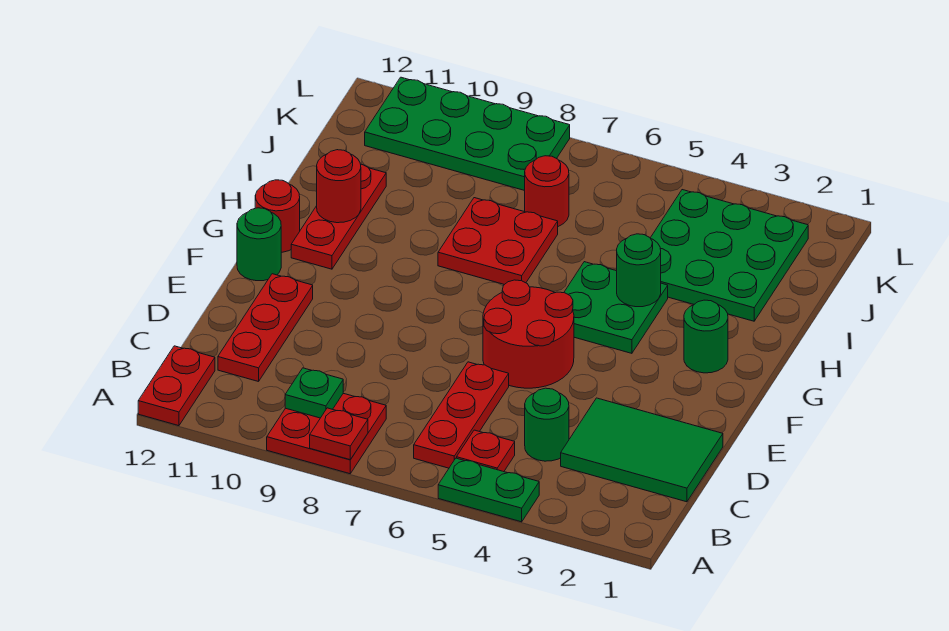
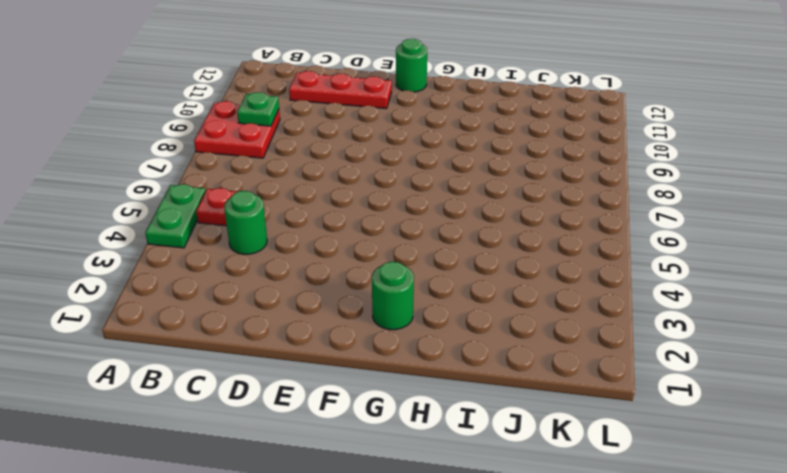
none -> red plate A12:B12 level 1
none -> red plate B6:D6 level 1
none -> green tile C1:D3 level 1

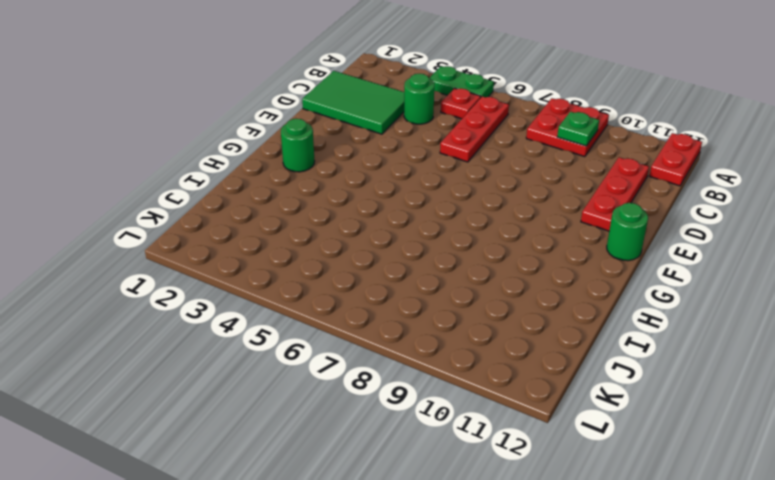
none -> red round brick E5:F6 level 1
none -> green plate G4:H5 level 1
none -> red plate G11:I11 level 1

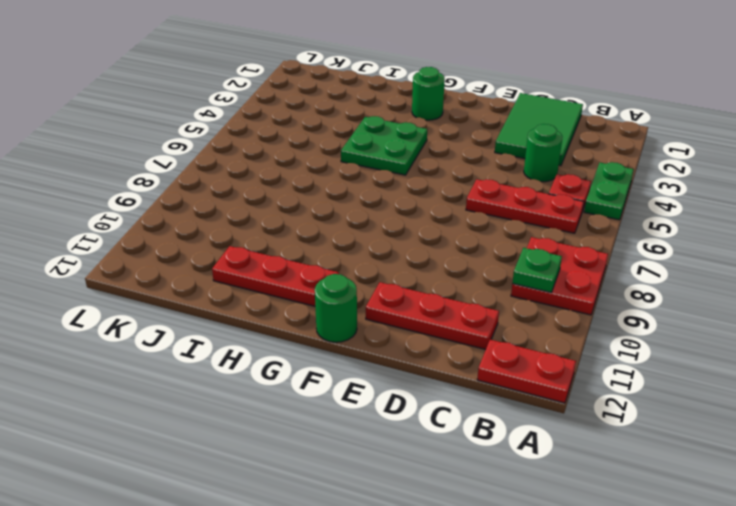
none -> red round brick E5:F6 level 1
none -> red round brick G12 level 1
none -> red plate H7:I8 level 1

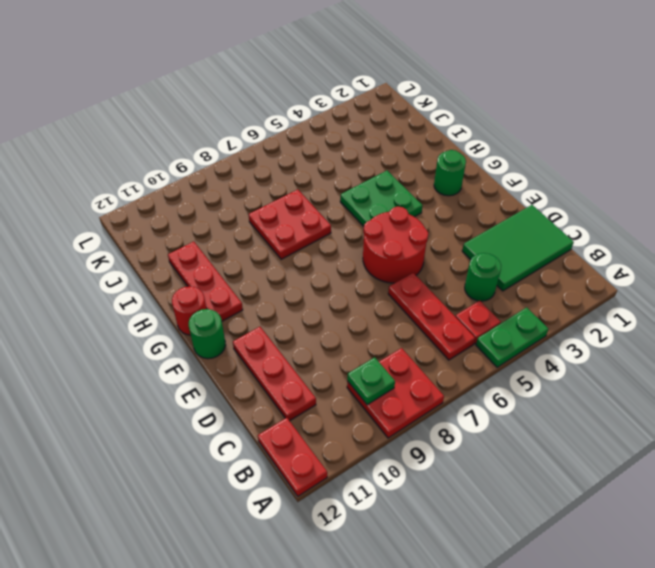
none -> green plate I2:K4 level 1
none -> red round brick J7 level 1
none -> green plate K8:L11 level 1

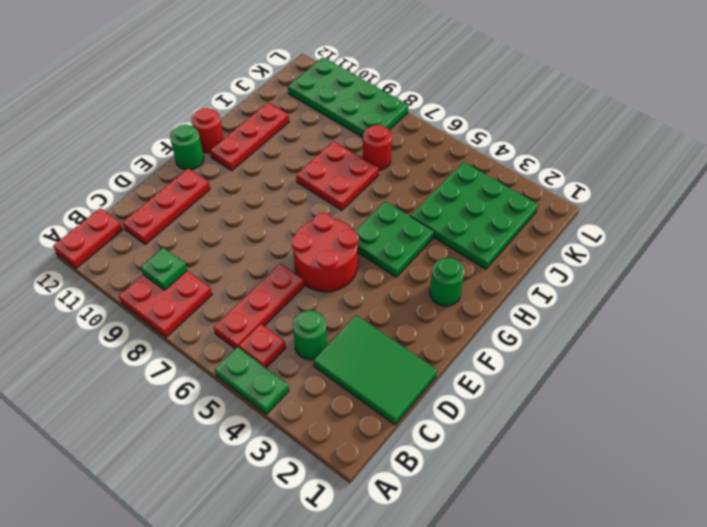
none -> red plate A8 level 2
none -> green round brick H4 level 2
none -> red round brick H11 level 2

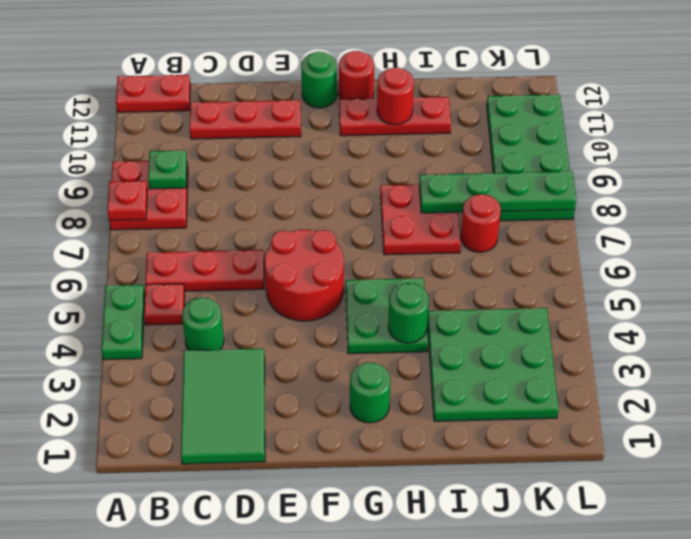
green plate I8:L8 level 2 -> none

